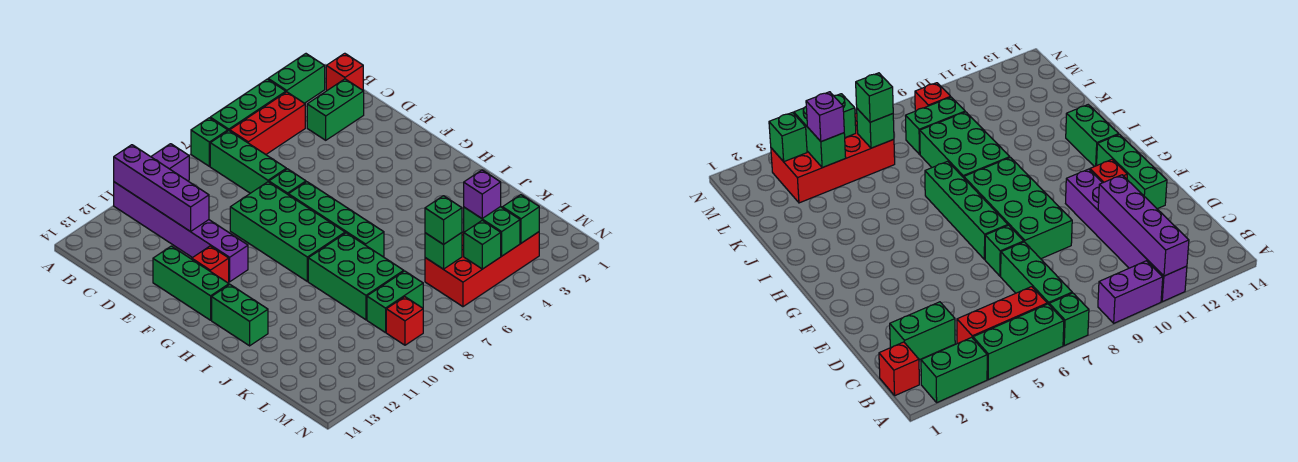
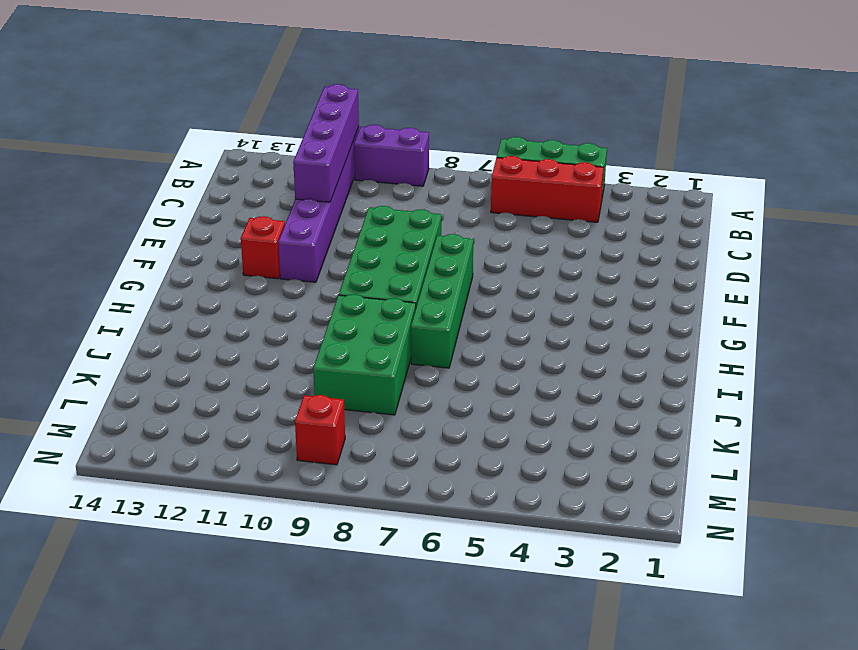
none -> green brick A2:A3 level 1
none -> green brick A7 level 1
none -> red brick B1 level 1

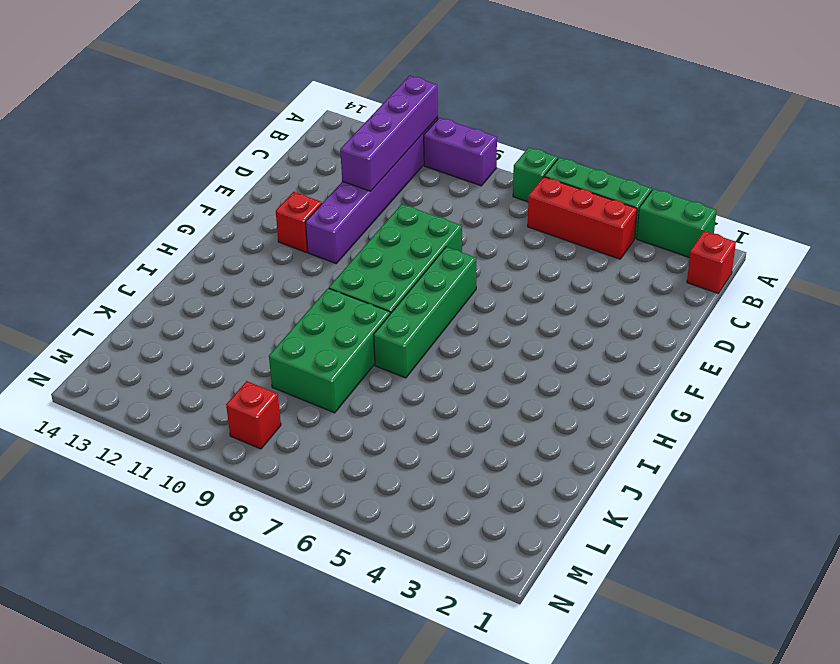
none -> green brick B7:D7 level 1
none -> green brick C2:C3 level 1
none -> green brick E7 level 1

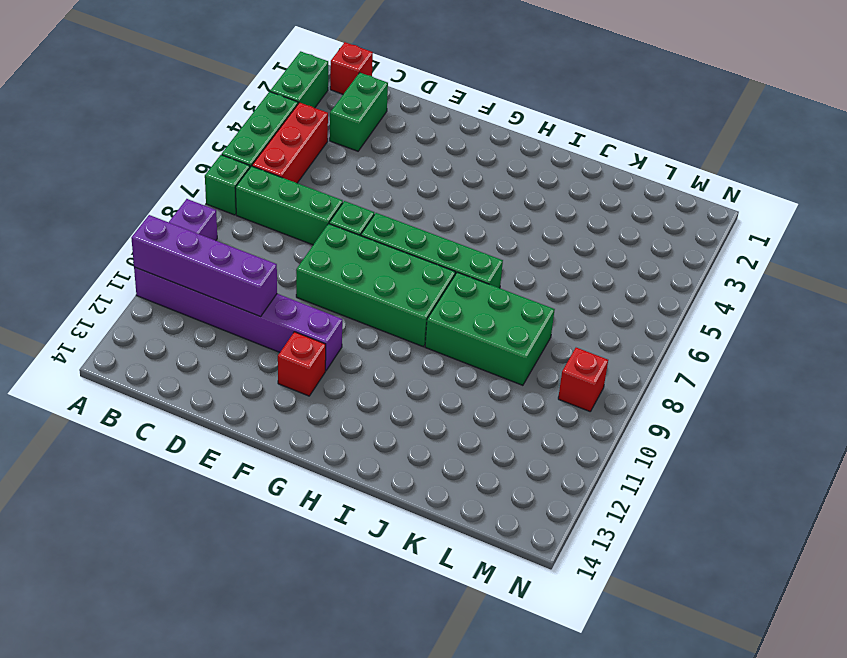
none -> green brick E13:G13 level 1
none -> green brick H13:I13 level 1
none -> red brick L3:M6 level 1

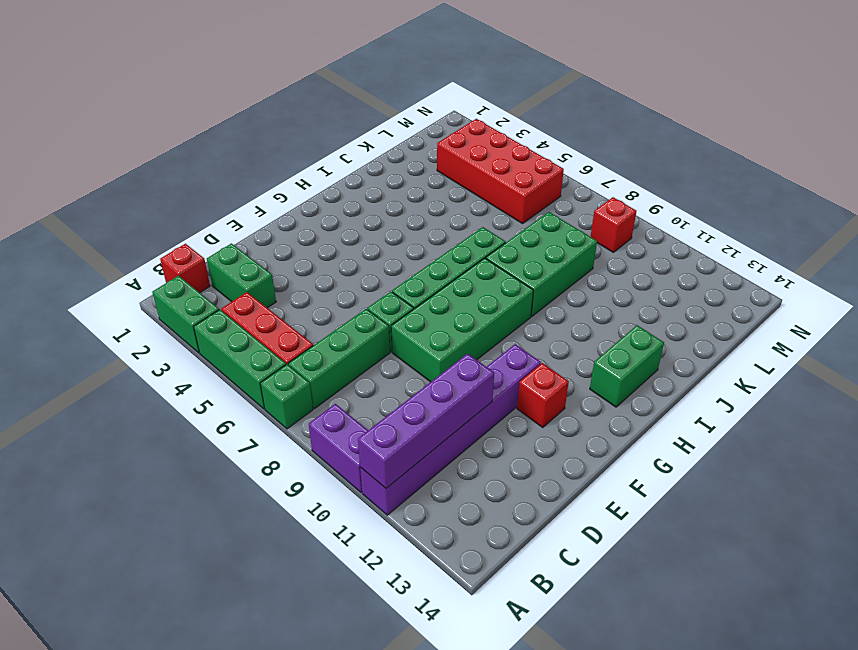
none -> green brick E13:G13 level 1
none -> green brick L8:L9 level 1
none -> green brick L4:M4 level 2

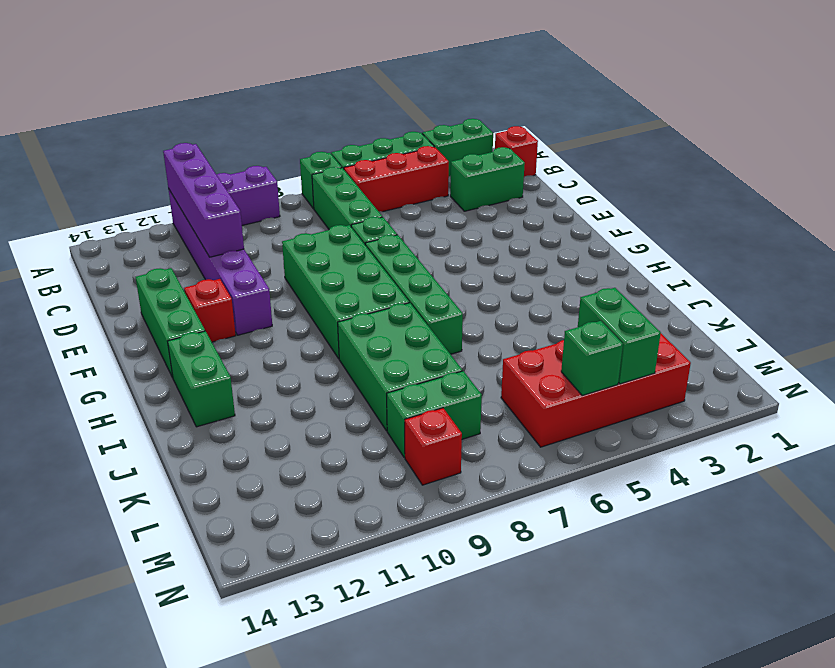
none -> green brick L6 level 2
none -> green brick M3 level 2
none -> purple brick L4 level 3

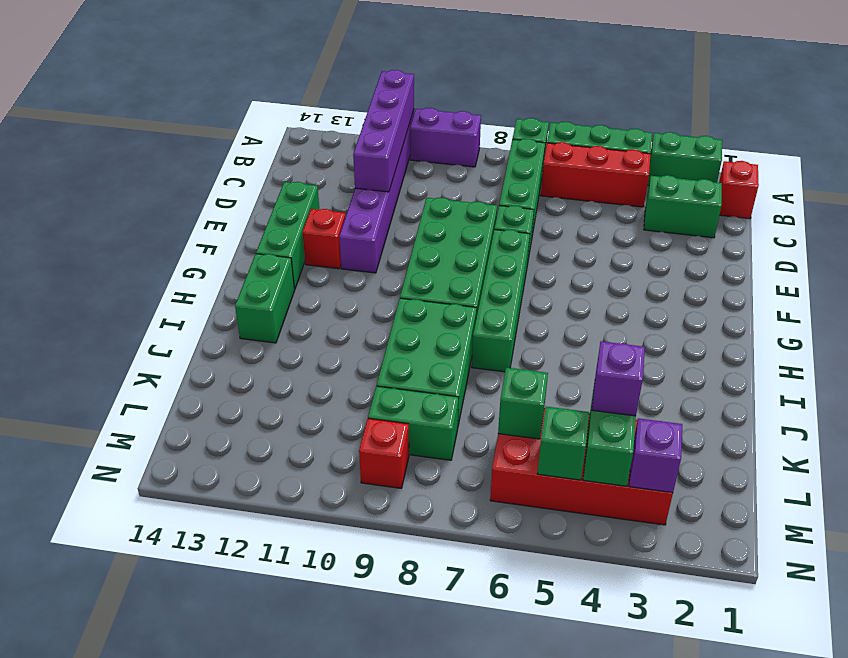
purple brick M3 level 2 -> green brick M3 level 2
none -> green brick L6 level 3

